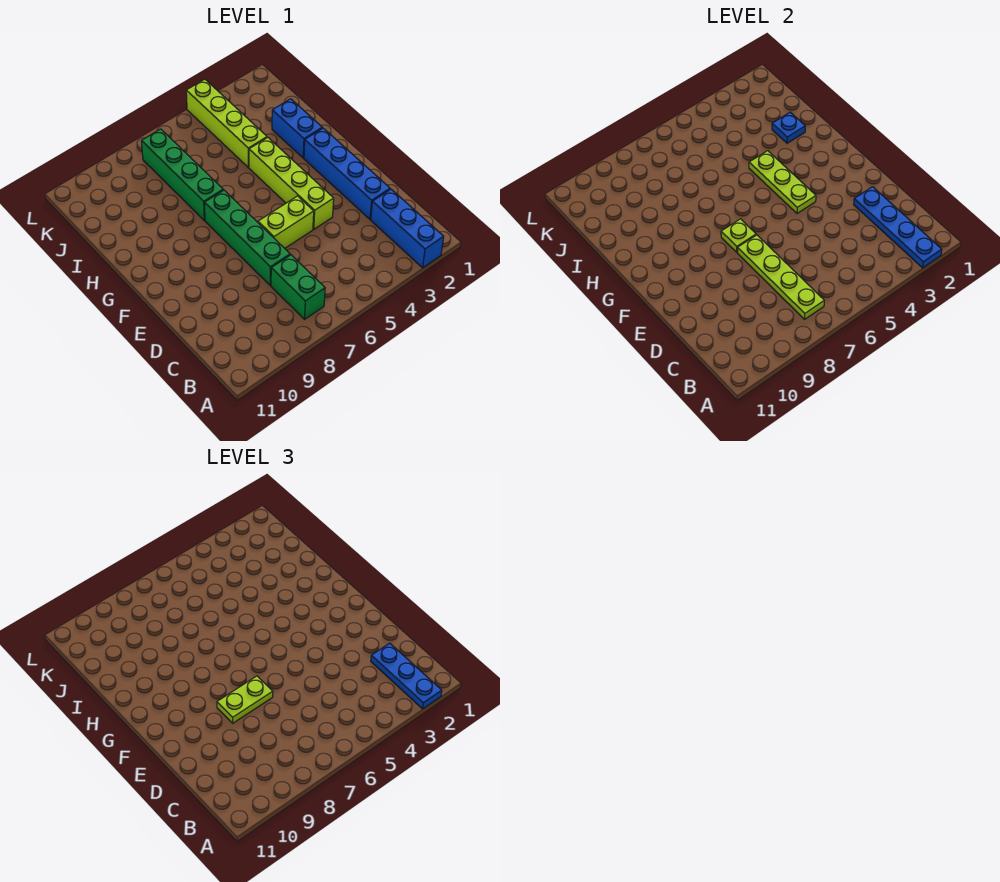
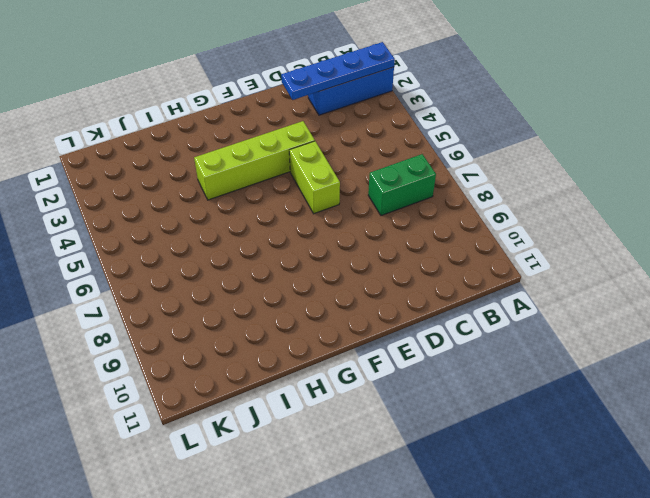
none -> blue brick D2:G2 level 1
none -> green brick D7:G7 level 1
none -> blue brick H2:I2 level 1

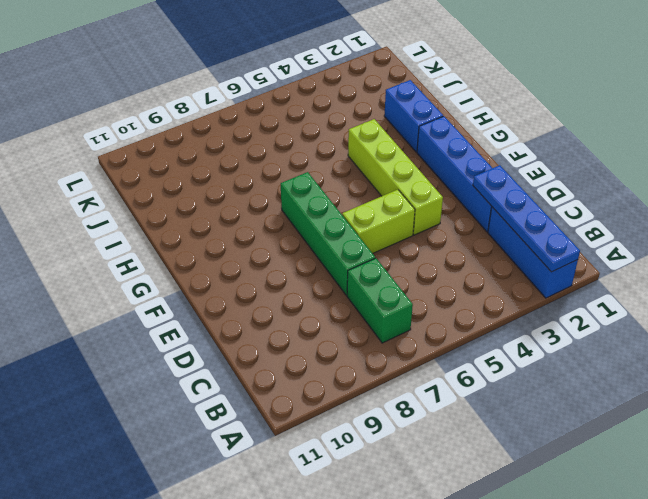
none -> green brick H7:K7 level 1
none -> lime brick I4:L4 level 1
none -> lime plate B7:E7 level 2

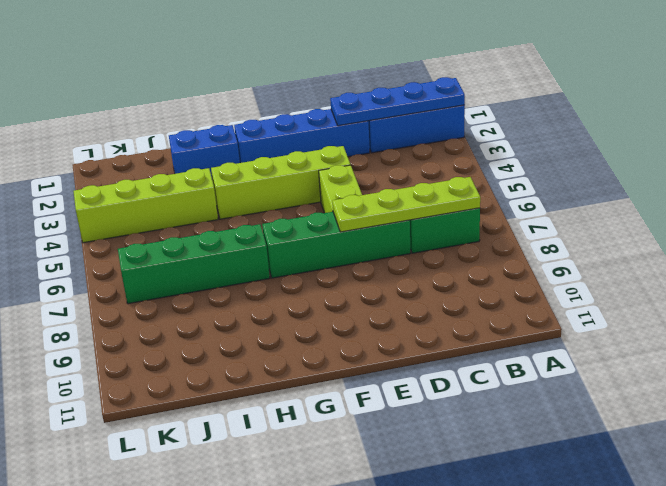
none -> lime plate F4:H4 level 2
none -> lime plate F7 level 2
none -> blue plate I2 level 2

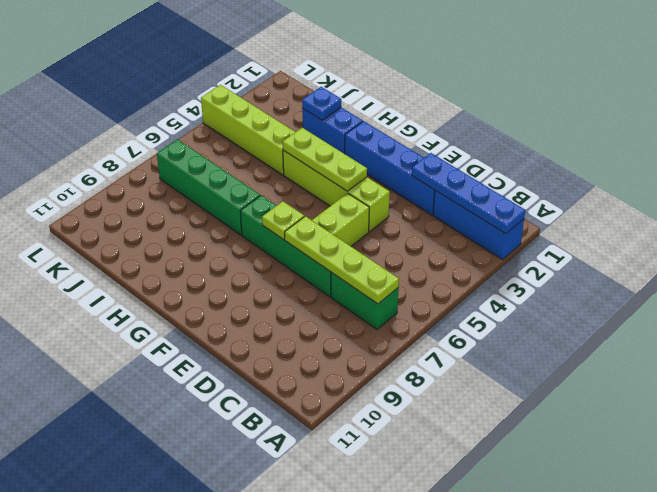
none -> blue plate A2:C2 level 3
none -> lime plate E7:E8 level 3

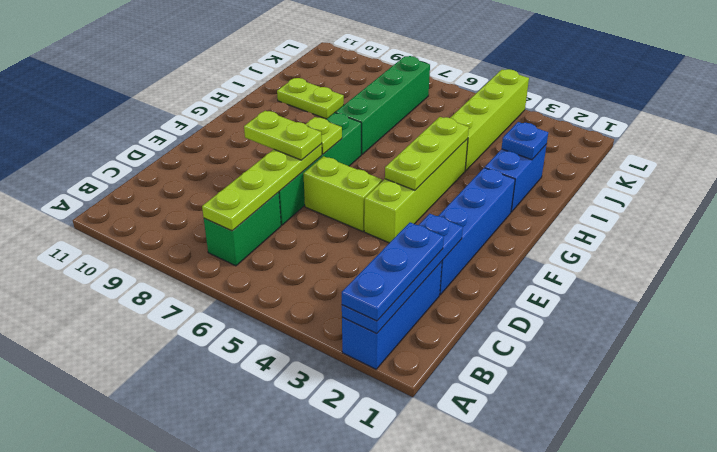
lime plate I9:I10 level 1 -> none

